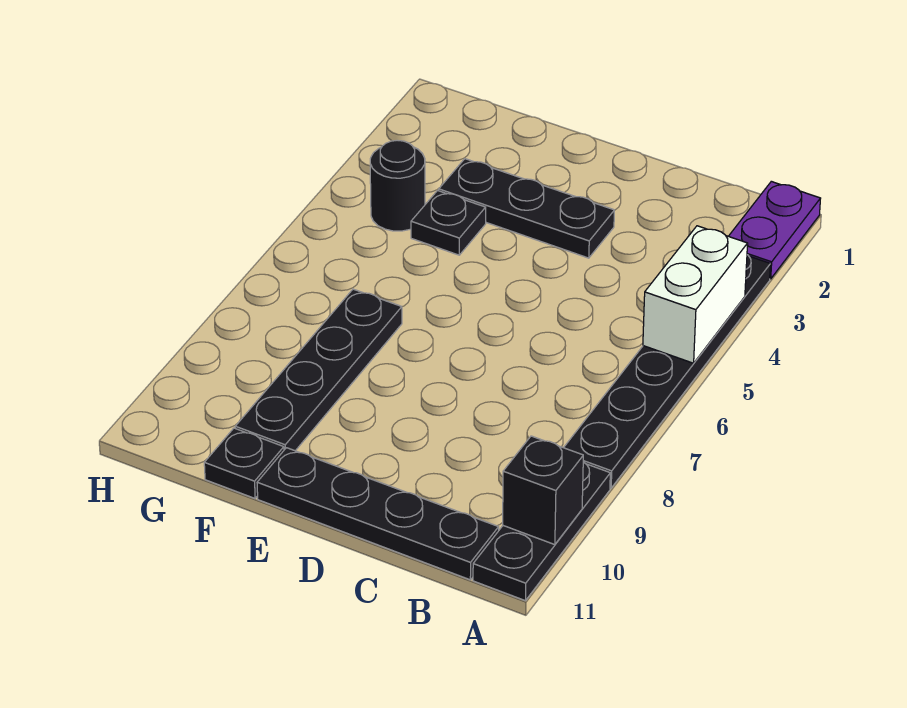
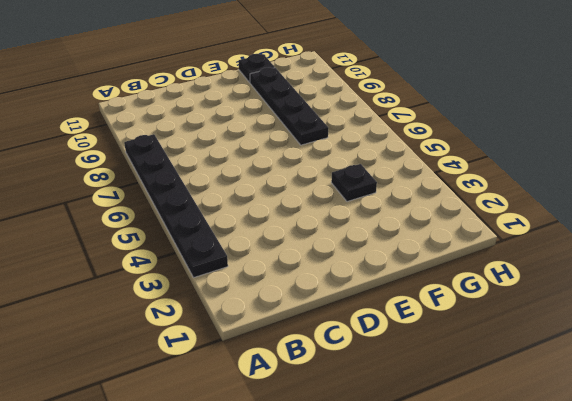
none -> purple plate A1:A2 level 1
none -> black plate A9:A11 level 1

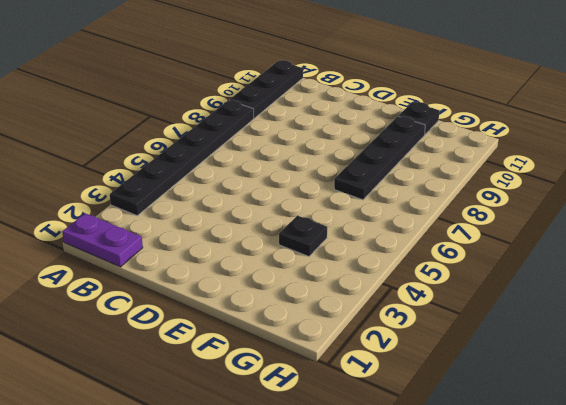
purple plate A1:B1 level 1 -> purple plate A1:A2 level 1
none -> black plate B11:E11 level 1
none -> black plate D3:F3 level 1

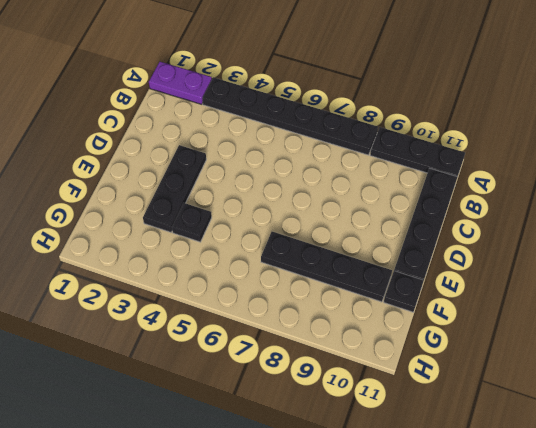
none -> black round brick G4 level 1
none -> white brick A4:A5 level 2

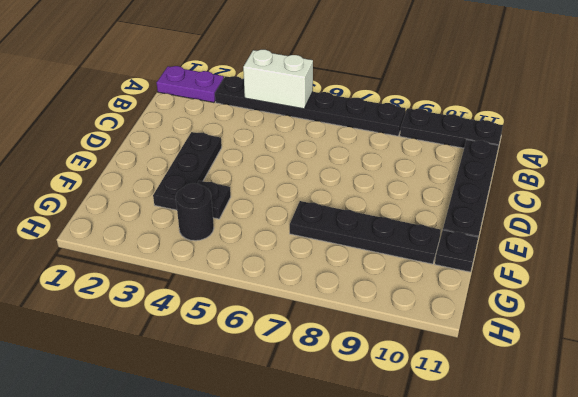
none -> black brick A10 level 2

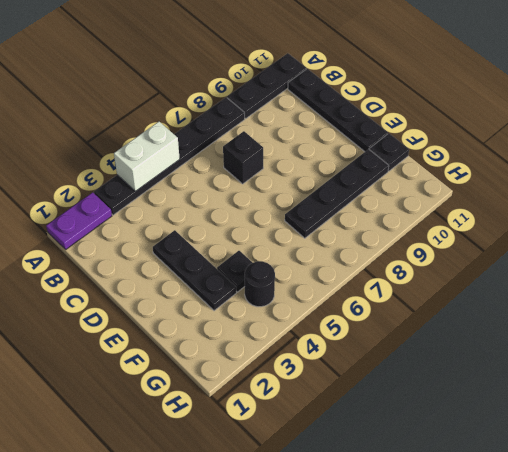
black brick C7 level 1 -> black brick A10 level 2

